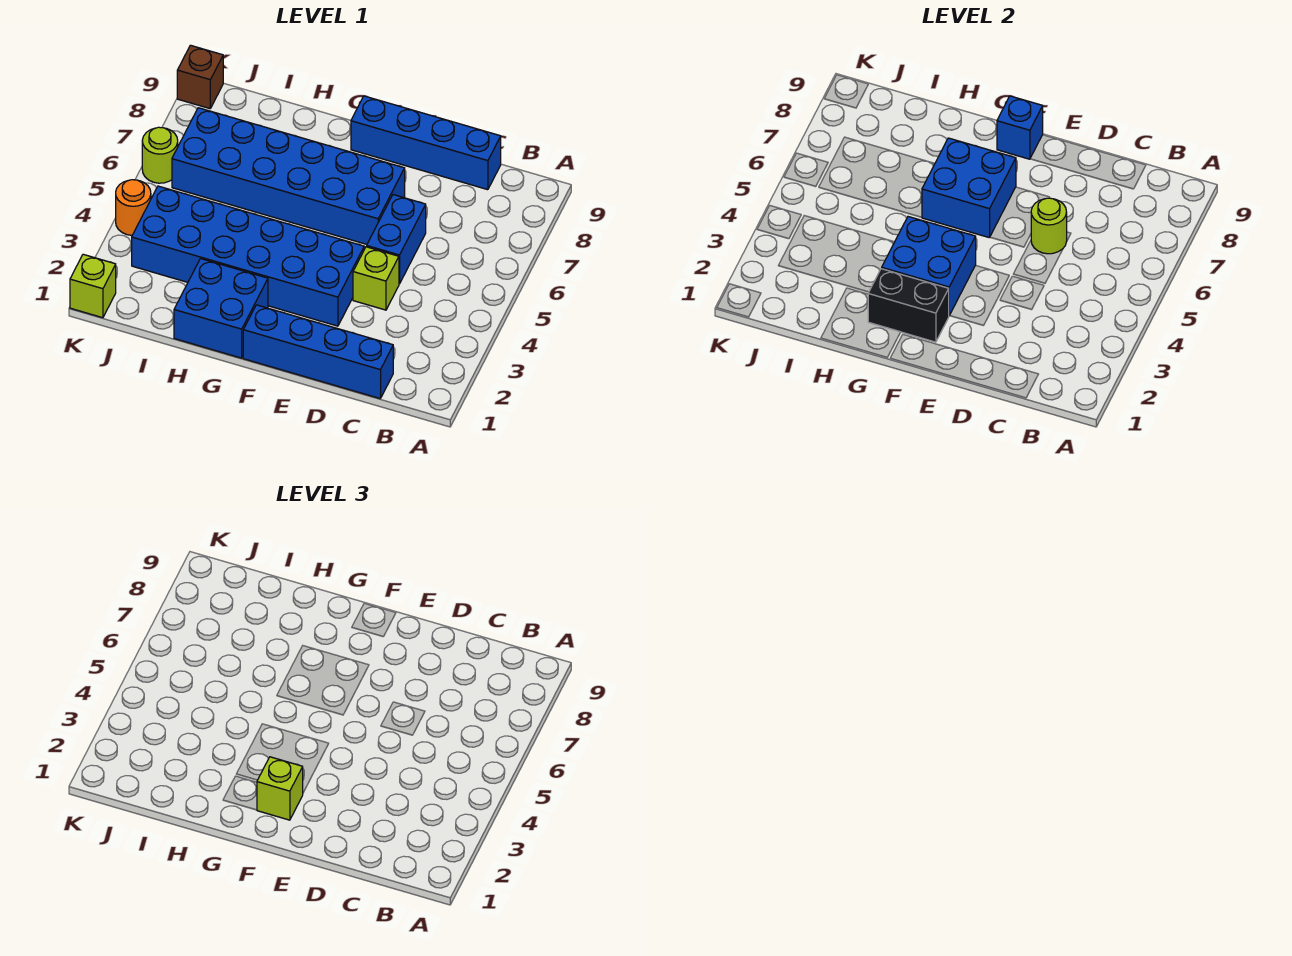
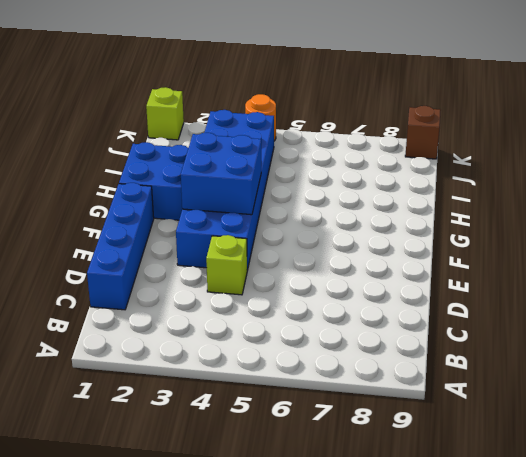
none -> blue brick C9:F9 level 1
none -> blue brick D5:D6 level 1
none -> blue brick E6:J7 level 1

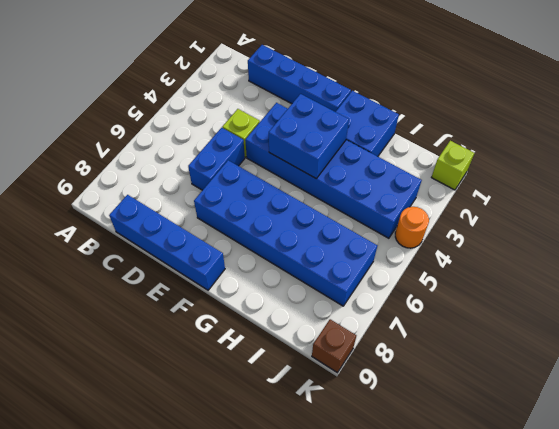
none -> lime round brick K6 level 1
none -> lime round brick D6 level 2
none -> black brick F2:G2 level 2

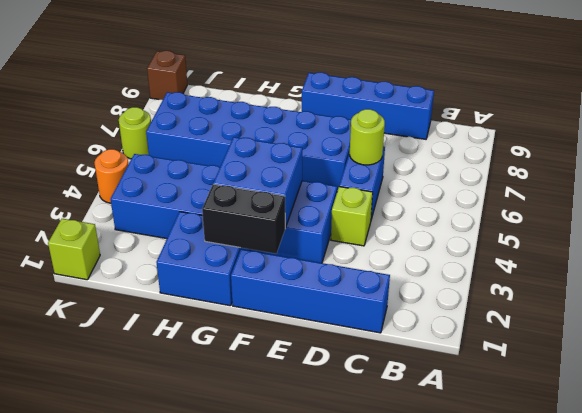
none -> blue brick F6:G7 level 2
none -> blue brick F9 level 2
none -> lime brick F2 level 3

